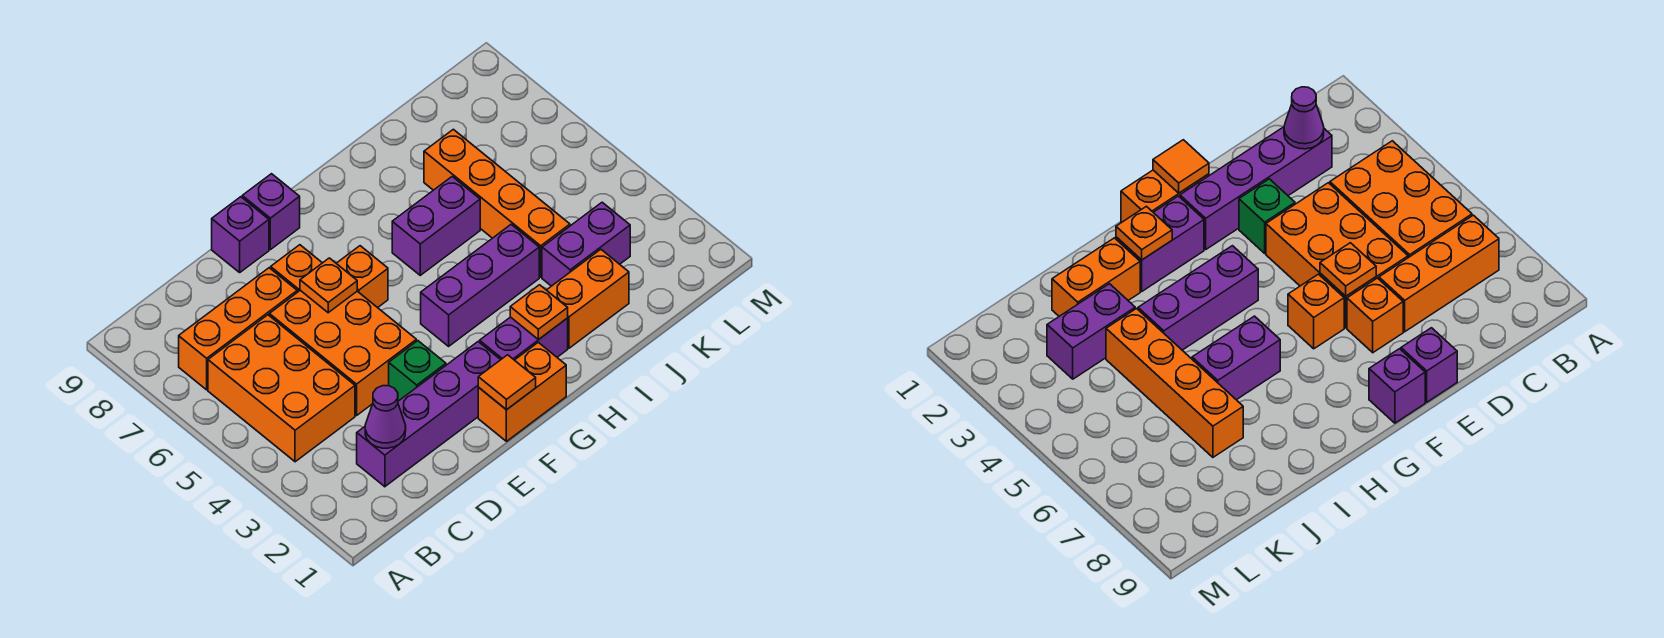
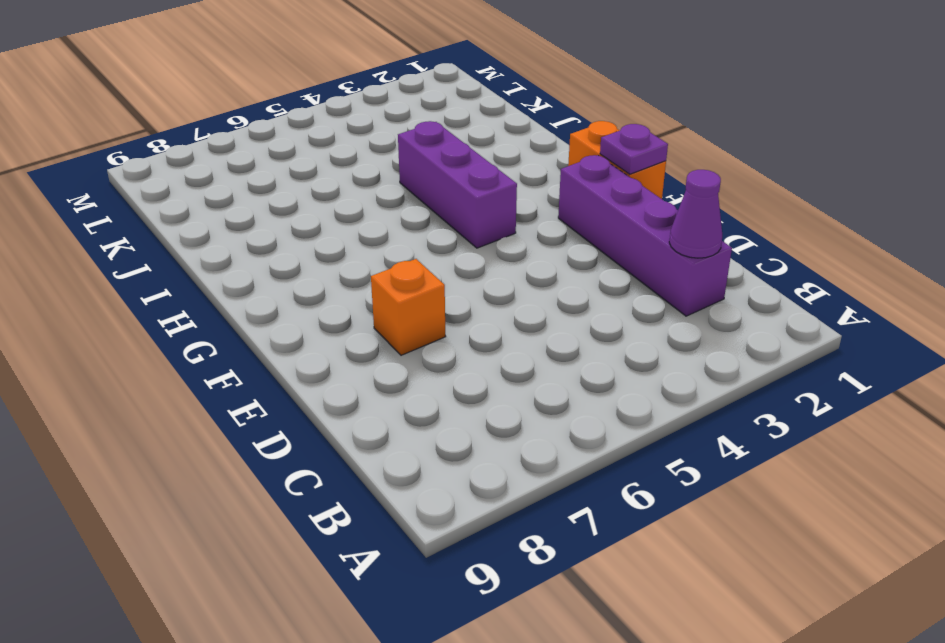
purple plate F1 level 2 -> orange tile F1 level 2
none -> orange brick B4:C6 level 1
none -> orange brick B7:D7 level 1
none -> orange brick D4:E6 level 1

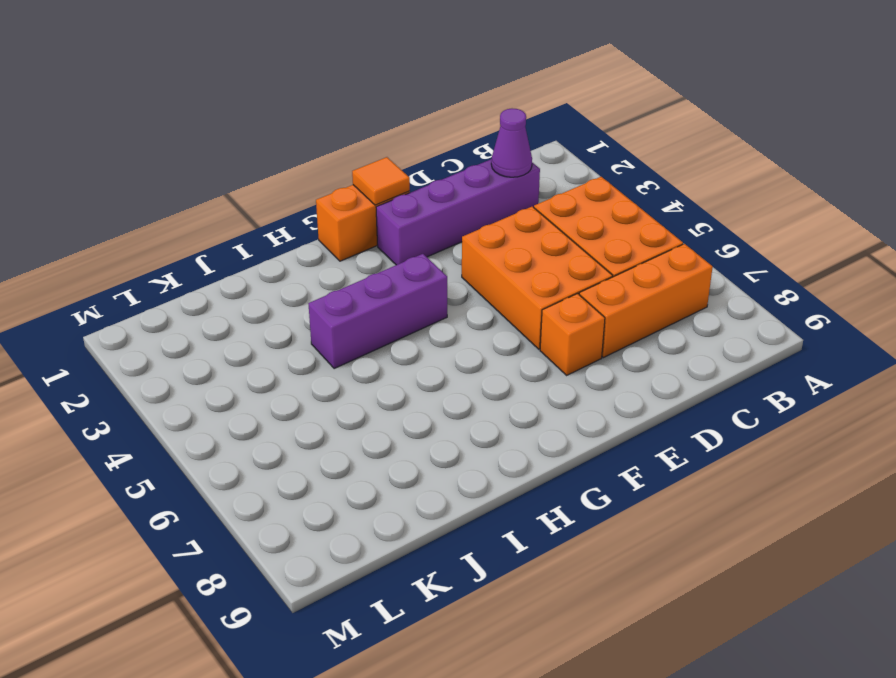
none -> green brick E3 level 1
none -> purple brick E9 level 1
none -> orange brick F6 level 1

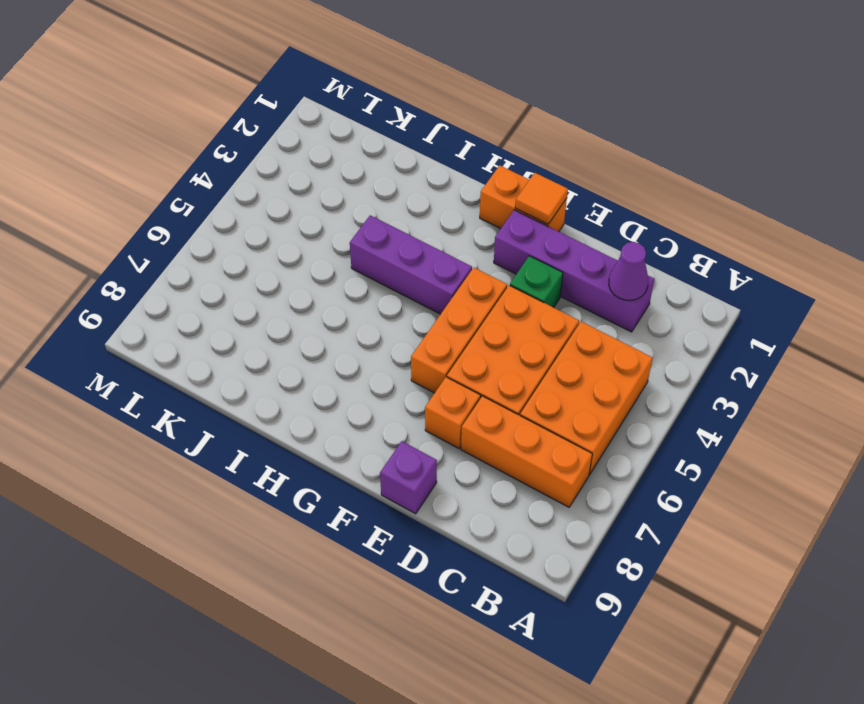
orange brick F4:F6 level 1 -> orange brick F6 level 1
none -> purple brick F9 level 1
none -> purple brick G2:H2 level 1
none -> purple brick H6:I6 level 1

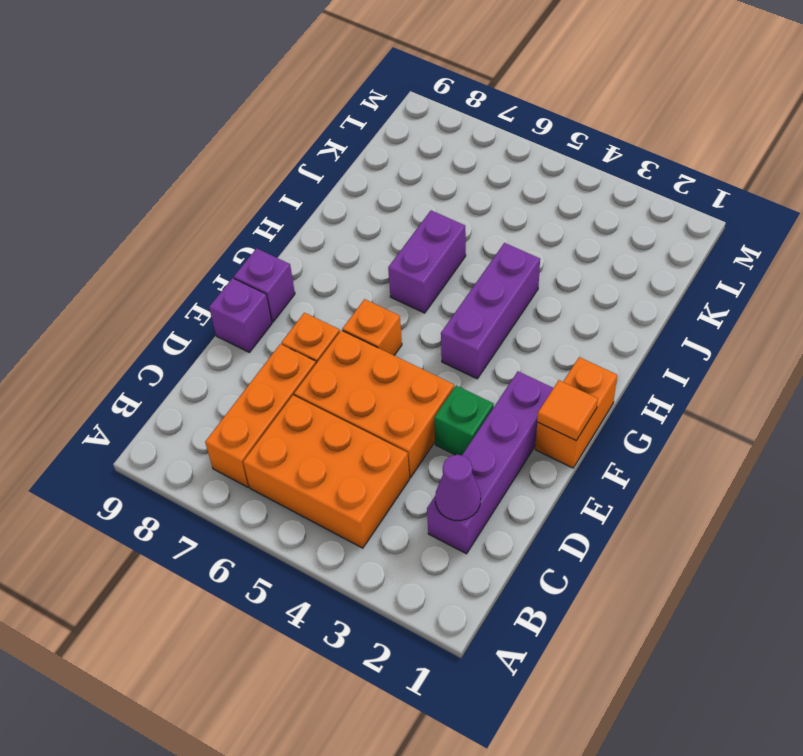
none -> purple brick G2:H2 level 1
none -> orange brick I2:J2 level 1
none -> purple brick J3:K3 level 1

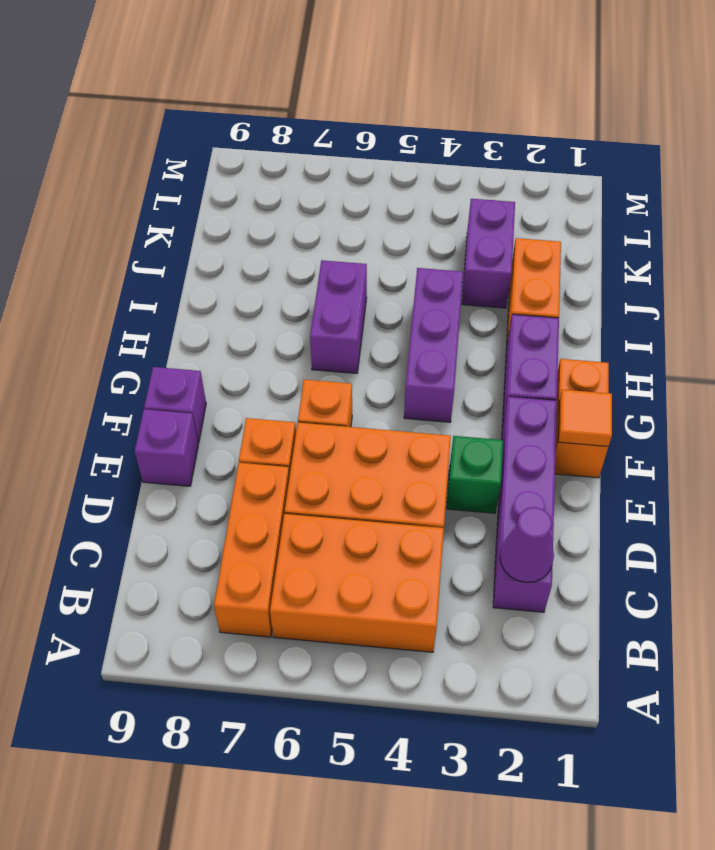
none -> orange brick J4:J7 level 1
none -> orange plate E6 level 2
none -> orange plate H2 level 2

